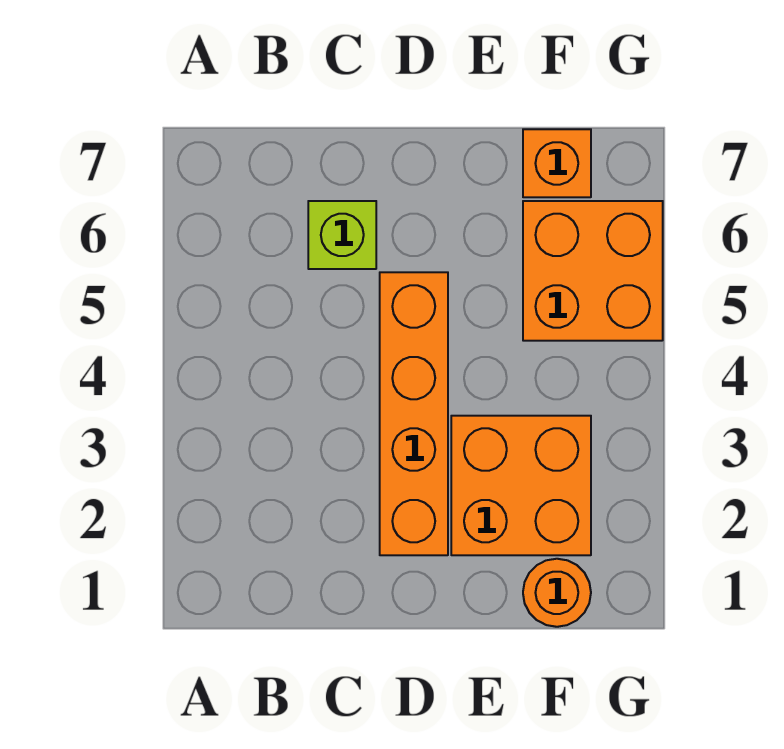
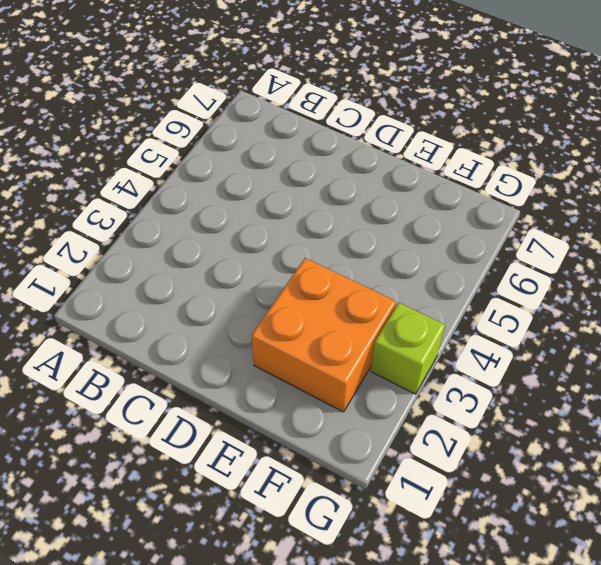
lime brick G3 level 1 -> lime brick C6 level 1
none -> orange brick D2:D5 level 1
none -> orange round brick F1 level 1

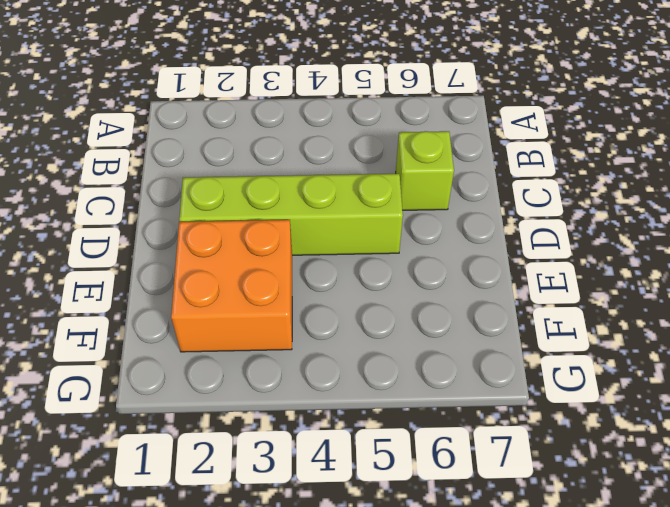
lime brick D2:D5 level 1 -> orange brick D2:D5 level 1
none -> orange round brick F1 level 1
none -> orange brick F5:G6 level 1

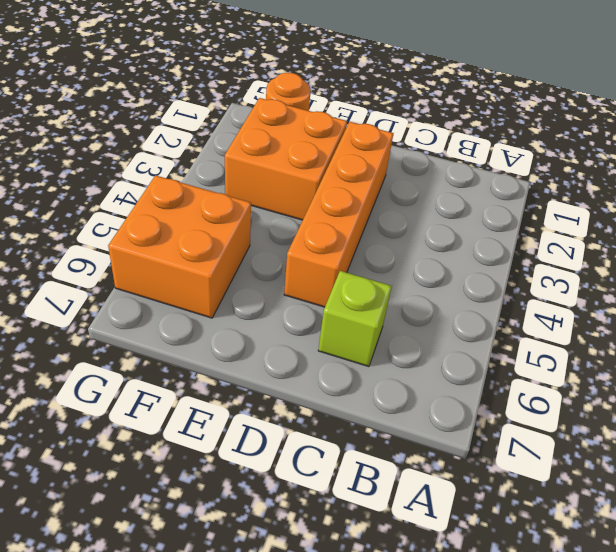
none -> orange brick F7 level 1

